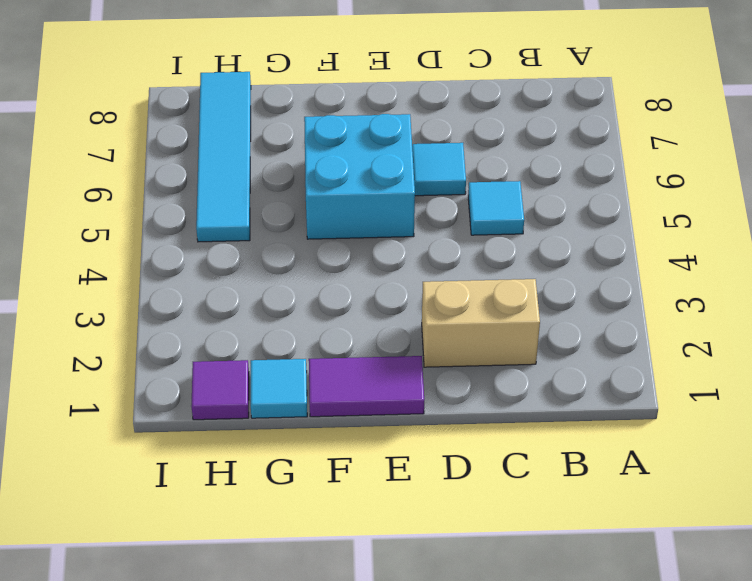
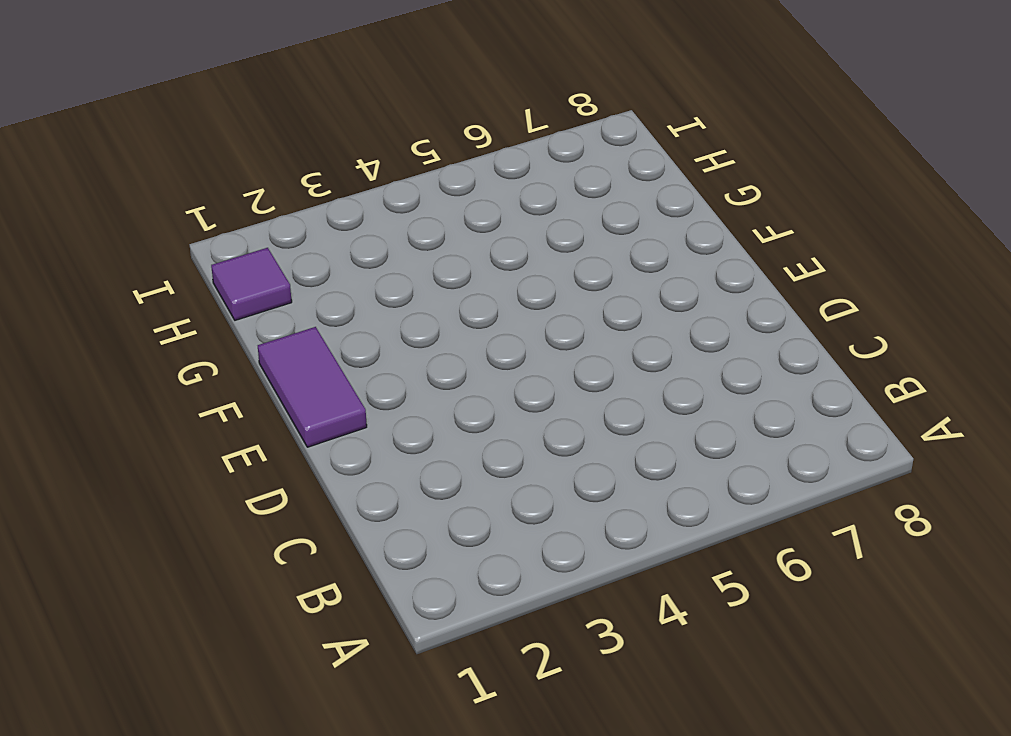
none -> tan brick C2:D2 level 1
none -> cyan tile C5 level 1

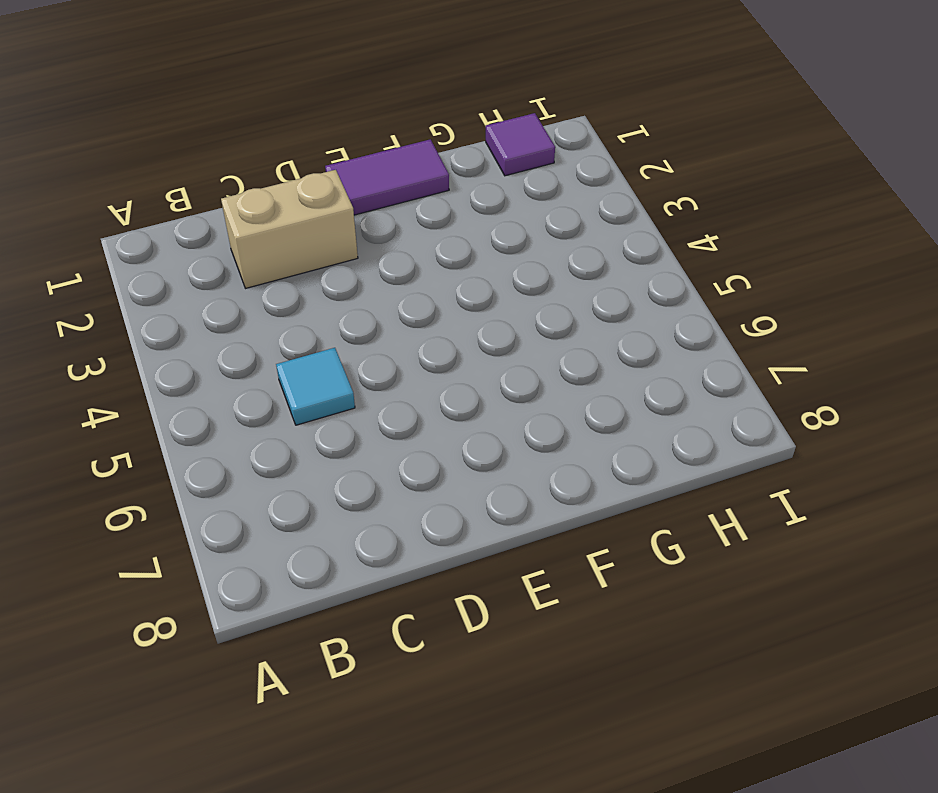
none -> cyan tile D6 level 1
none -> cyan brick E5:F6 level 1

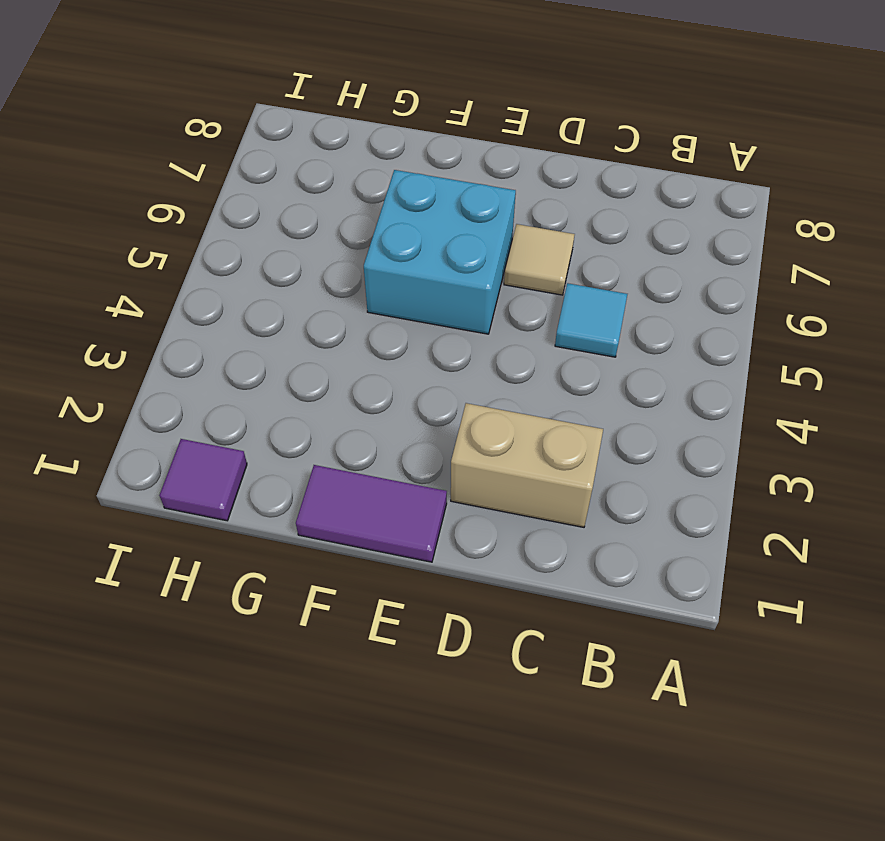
tan tile D6 level 1 -> cyan tile D6 level 1
none -> cyan tile G1 level 1
none -> cyan tile H5:H8 level 1

